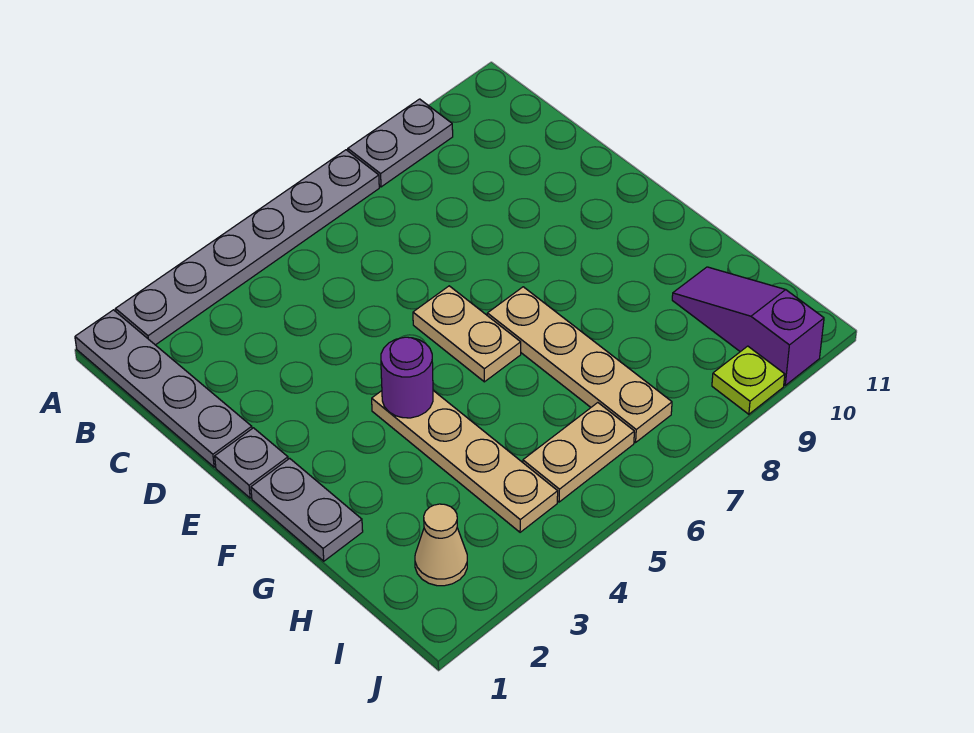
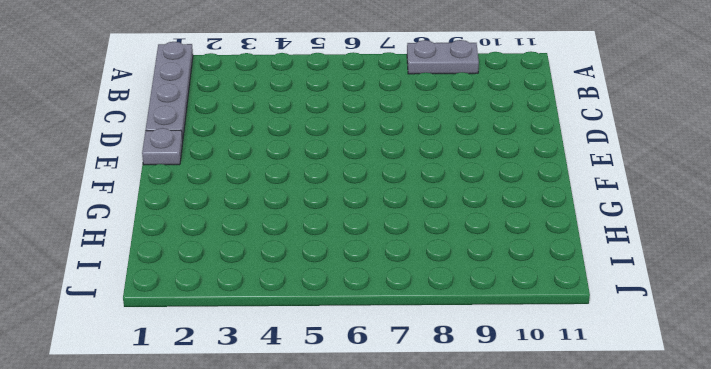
none -> grey plate A2:A7 level 1
none -> tan plate E6:F6 level 1
none -> grey plate F1:G1 level 1

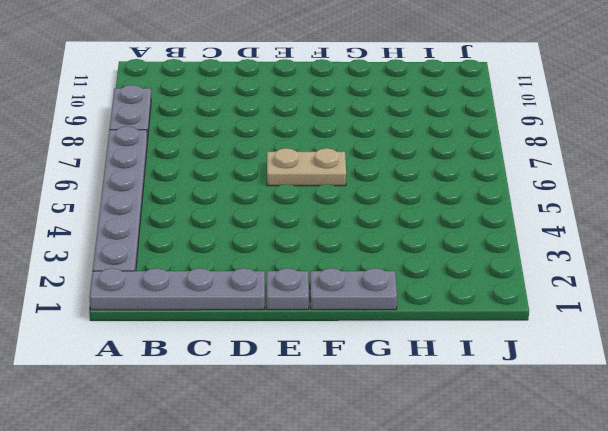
none -> tan plate F4:I4 level 1
none -> tan plate F7:I7 level 1
none -> purple slope H10:J10 level 1 top J

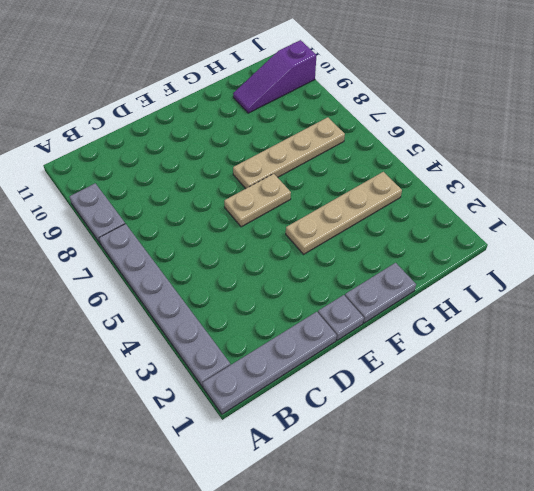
none -> tan cone I2 level 1
none -> tan plate I5:I6 level 1
none -> lime plate J9 level 1

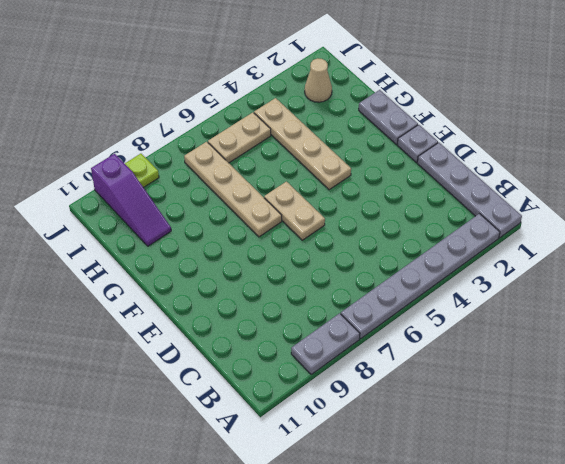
none -> purple round brick F4 level 2

